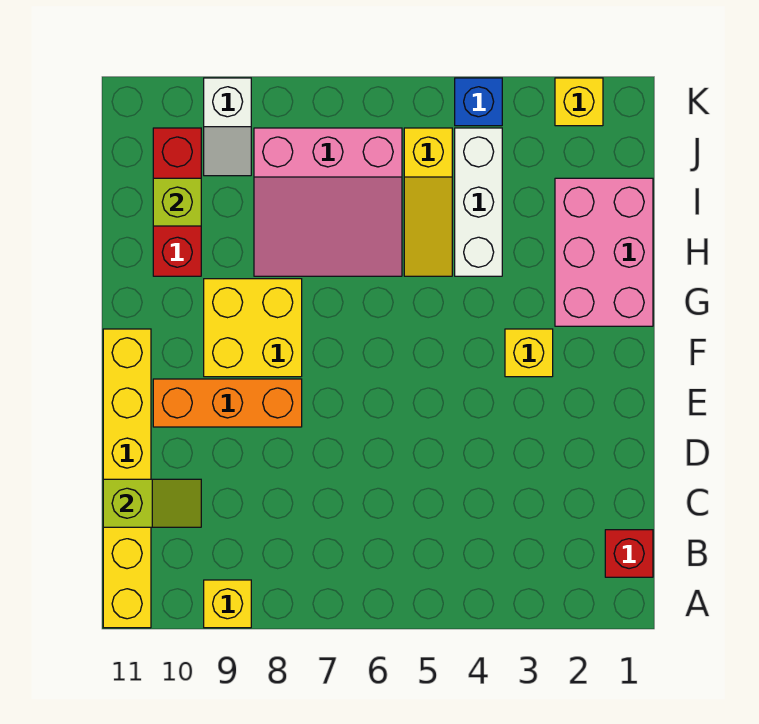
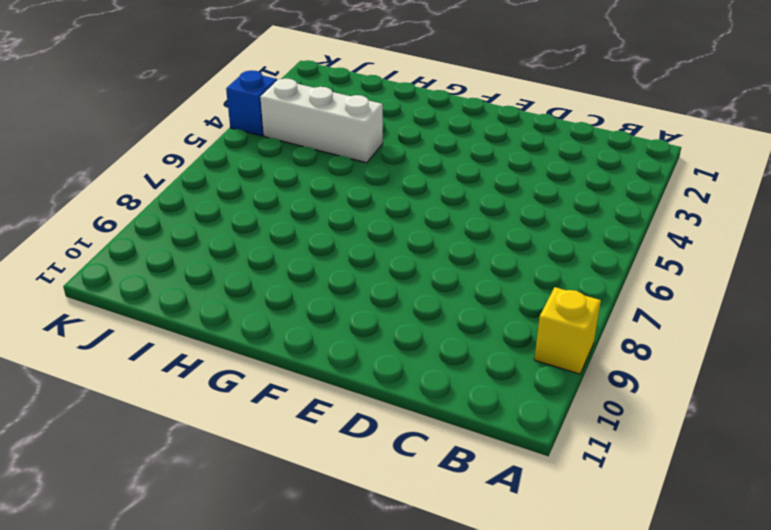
none -> yellow brick A11:F11 level 1
none -> red brick B1 level 1
none -> orange brick E8:E10 level 1

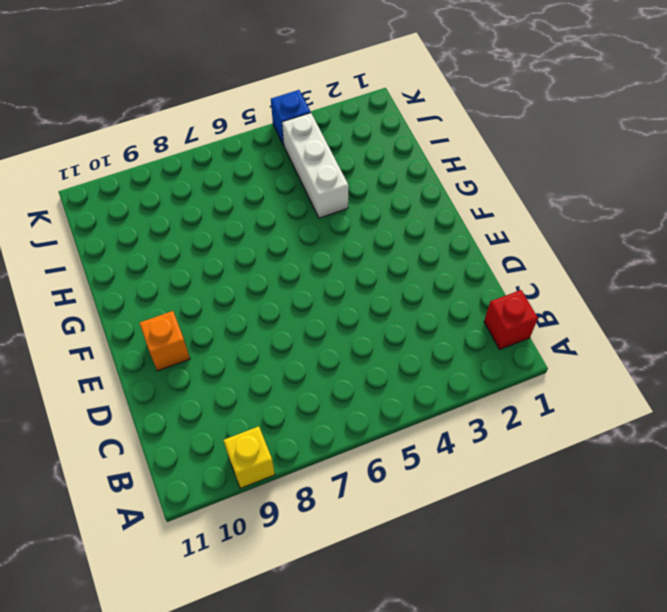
orange brick E10 level 1 -> orange brick E8:E10 level 1
none -> yellow brick A11:F11 level 1
none -> yellow brick F3 level 1
none -> yellow brick F8:G9 level 1

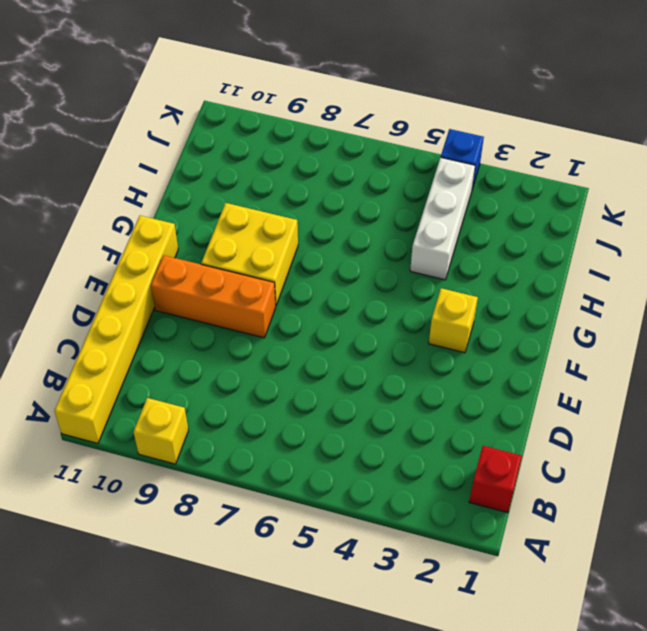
none -> pink brick G1:I2 level 1
none -> yellow slope H5:J5 level 1 top J
none -> pink slope H6:J8 level 1 top J

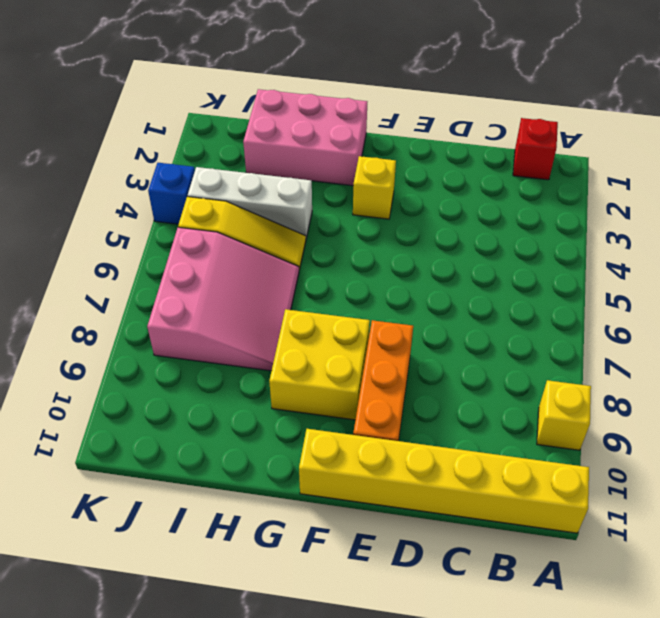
none -> red brick H10:J10 level 1
none -> white slope J9:K9 level 1 top K
none -> yellow brick K2 level 1

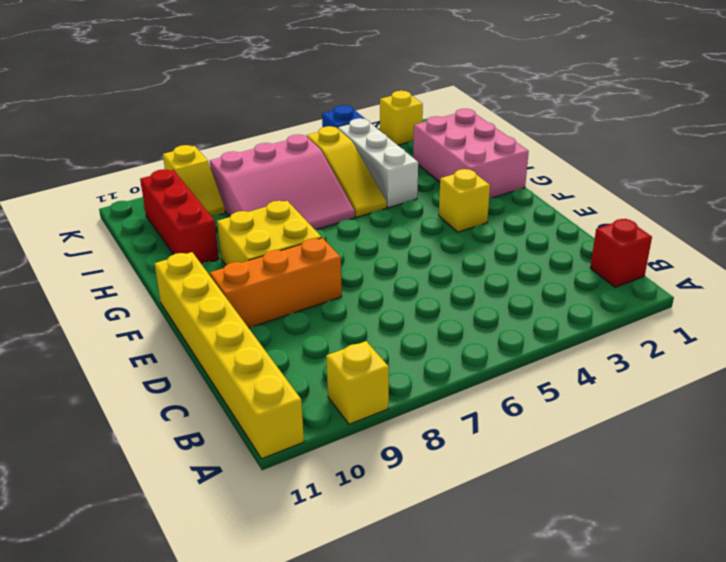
yellow slope J9:K9 level 1 top K -> white slope J9:K9 level 1 top K
none -> lime slope C10:C11 level 2 top 11
none -> lime brick I10 level 2

